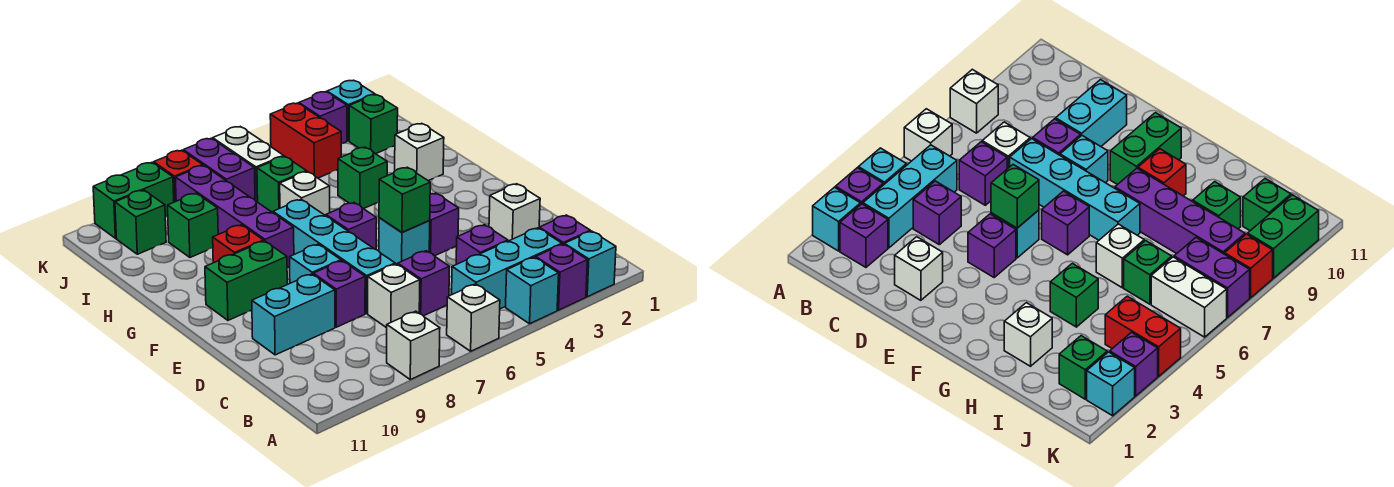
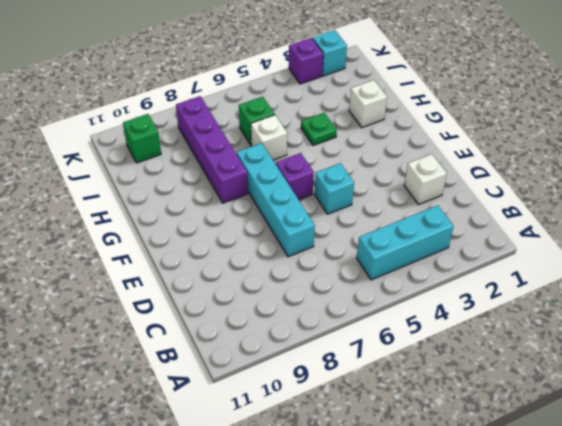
green plate H4 level 1 -> green brick H4 level 1
none -> cyan brick A2 level 1
none -> purple brick A3 level 1
none -> cyan brick A4 level 1
none -> white brick A6 level 1

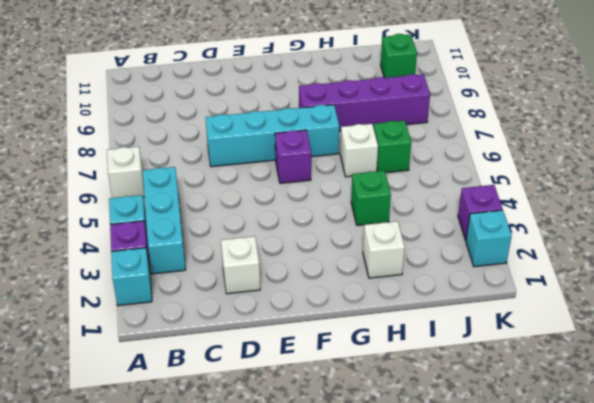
none -> white brick A8 level 1
none -> purple brick B2 level 1
none -> purple brick C4 level 1
none -> purple brick C6 level 1

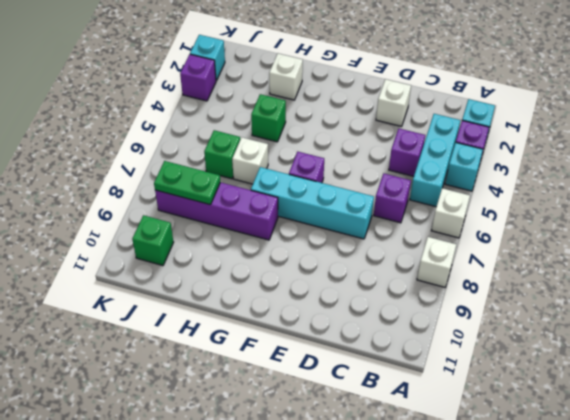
green plate I8:J8 level 2 -> none
none -> purple brick B2 level 1
none -> white brick C7 level 1
none -> purple brick D8 level 1
none -> cyan brick D9:D10 level 1

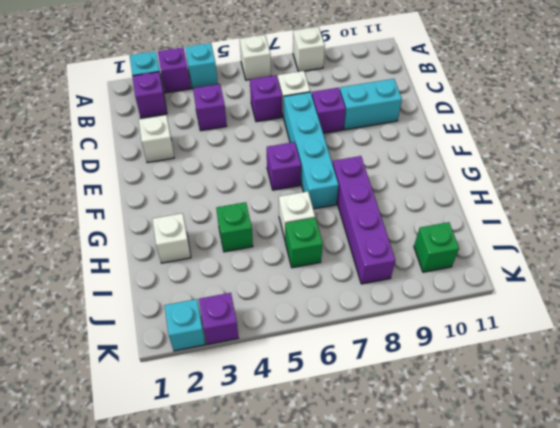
none -> cyan brick B3:B5 level 1
none -> purple brick E4 level 1
none -> cyan brick E5 level 1
none -> cyan brick E8 level 1

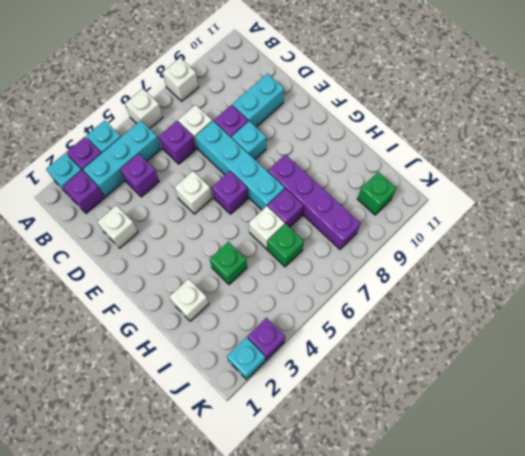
white brick E5 level 1 -> cyan brick E5 level 1
purple brick H7 level 1 -> purple brick E4 level 1
none -> green brick F9:F10 level 1
none -> red brick G9 level 1
none -> green brick I9 level 1
none -> green brick J2 level 1

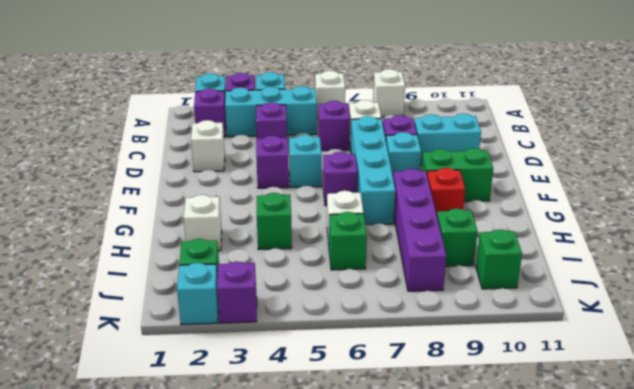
none -> red brick J4:K4 level 1
none -> white brick J6:K6 level 1
none -> purple brick J7:K7 level 1
none -> red brick K8 level 1

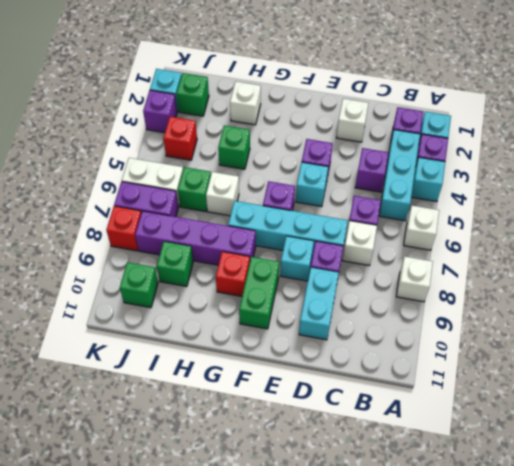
red brick J4 level 1 -> red brick J4:K4 level 1
none -> green brick K9:K10 level 1
none -> green brick E5 level 2

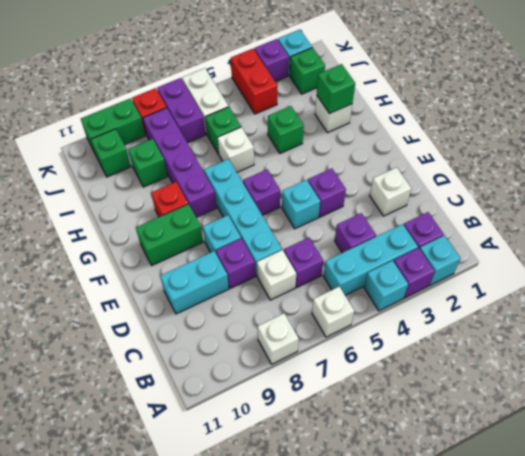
green brick H2 level 2 -> green brick E5 level 2

